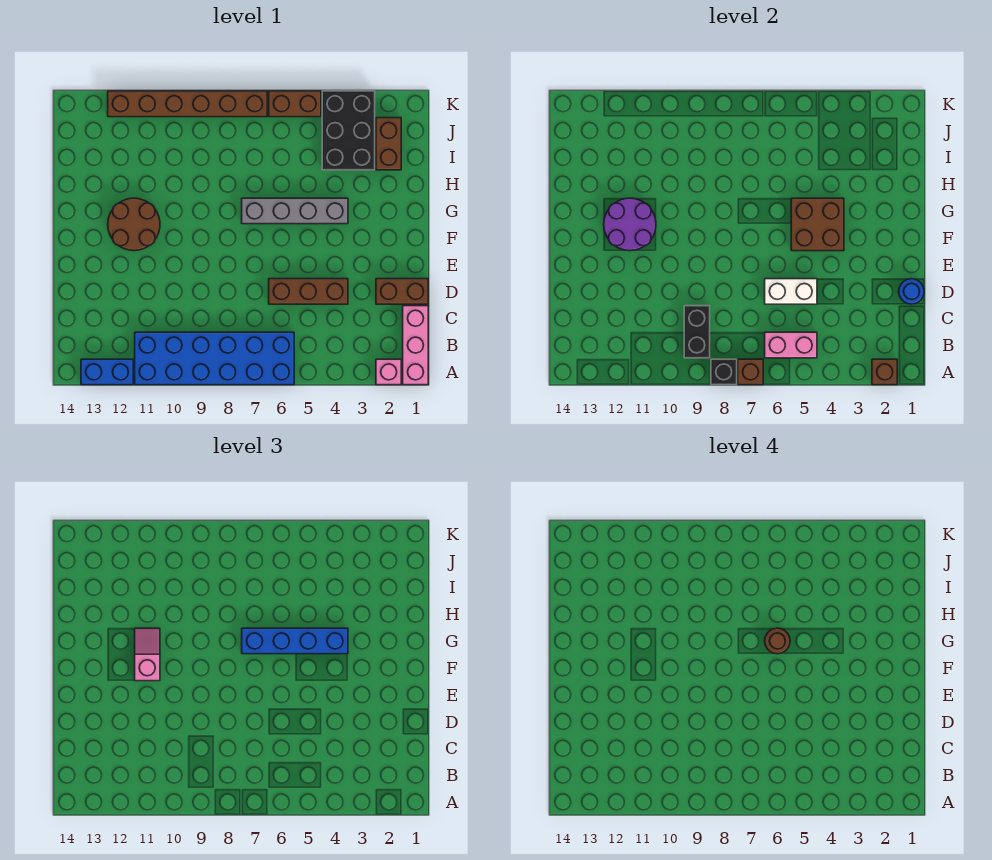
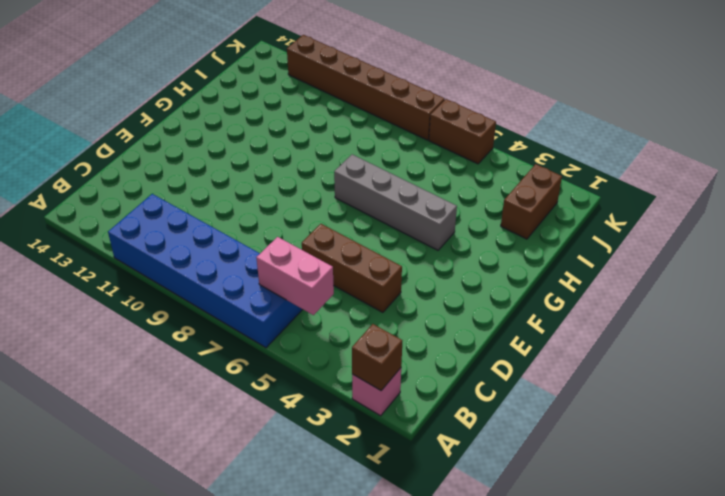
none -> pink brick A1:C1 level 1
none -> blue brick A12:A13 level 1
none -> brown brick D1:D2 level 1

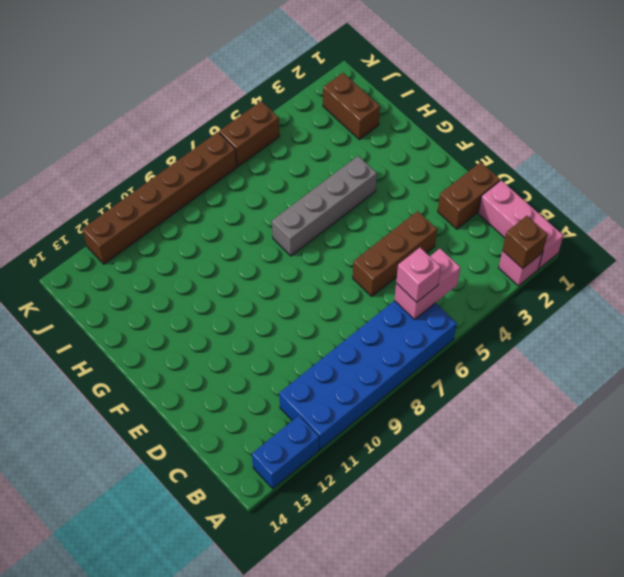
pink brick B6 level 3 -> none
none -> brown round brick F11:G12 level 1
none -> black brick I3:K4 level 1
none -> brown brick A7 level 2

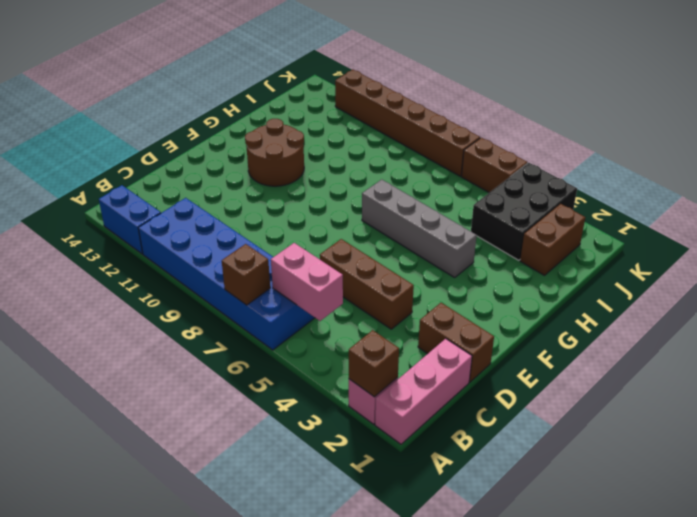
none -> black brick A8 level 2
none -> black brick B9:C9 level 2
none -> blue round brick D1 level 2

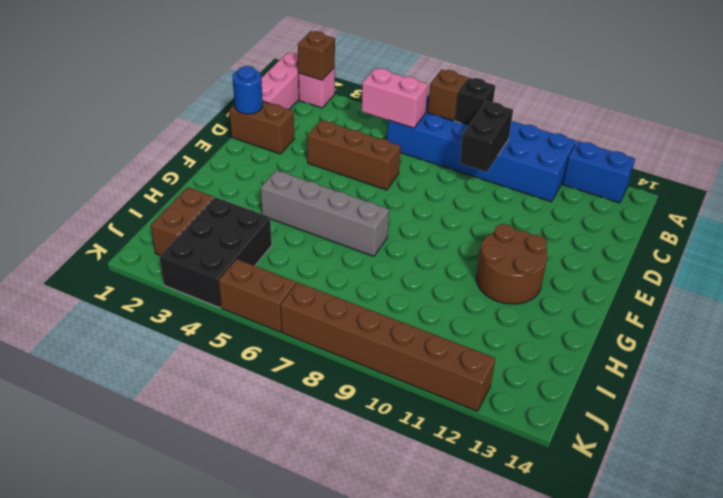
none -> white brick D5:D6 level 2
none -> brown brick F4:G5 level 2
none -> purple round brick F11:G12 level 2

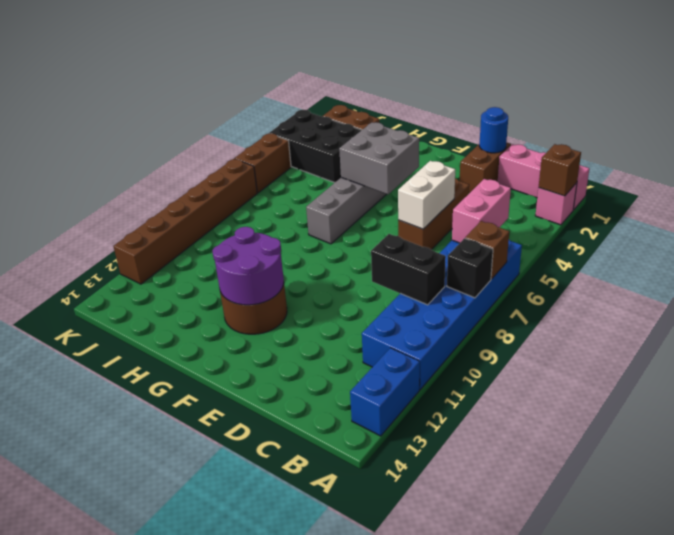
grey brick F4:G5 level 2 -> brown brick F4:G5 level 2
none -> pink slope F11:G11 level 3 top F
none -> blue brick G4:G7 level 3
none -> brown round brick G6 level 4

